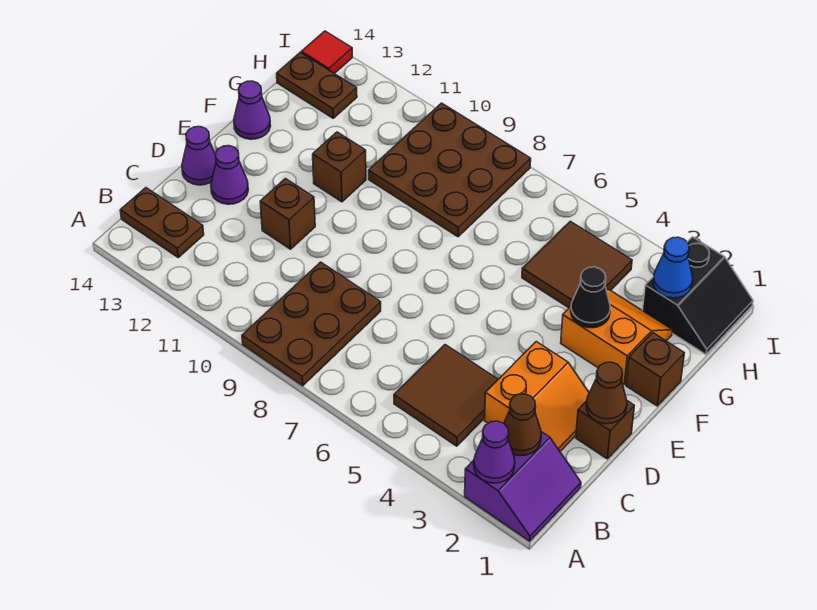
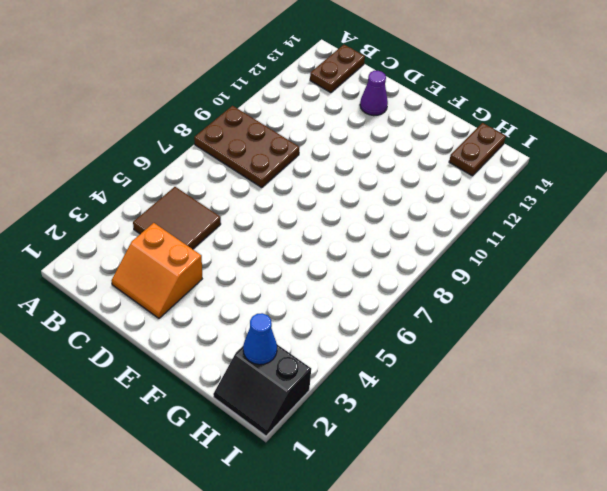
none -> purple slope A1:B2 level 1 top 2
none -> brown brick D1 level 1
none -> brown brick D11 level 1

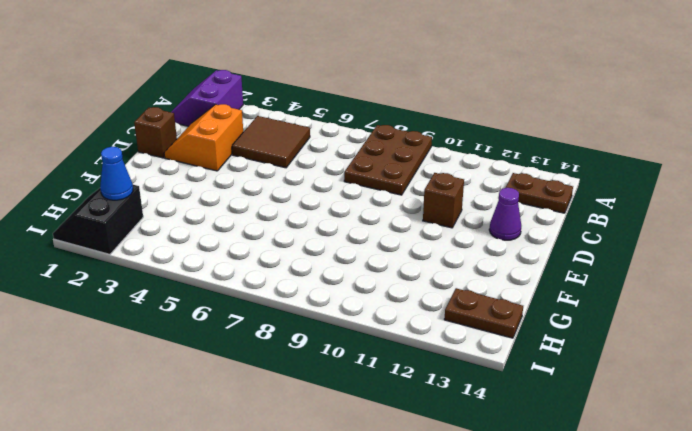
none -> purple cone D14 level 1
none -> brown brick F1 level 1
none -> orange slope F2:G3 level 1 top F

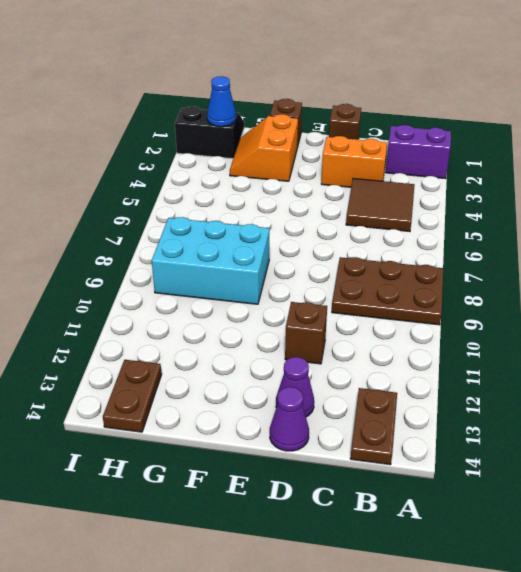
cyan brick F8:H9 level 1 -> brown plate G8:I10 level 1
none -> brown brick F11 level 1
none -> purple cone F14 level 1
none -> brown tile G4:H5 level 1

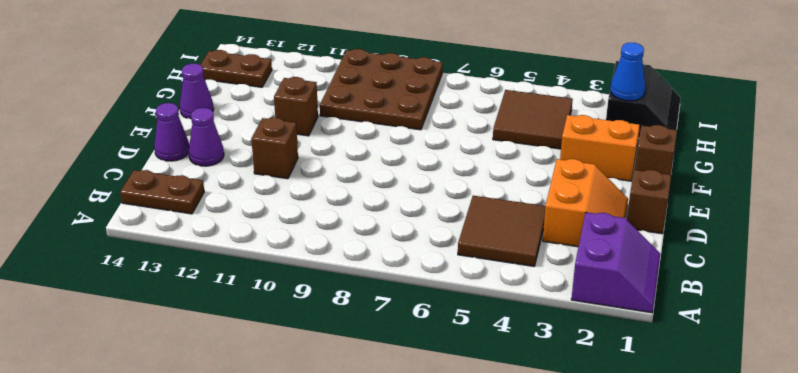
none -> brown plate A8:C9 level 1
none -> red tile I14 level 1
none -> purple cone A2 level 2

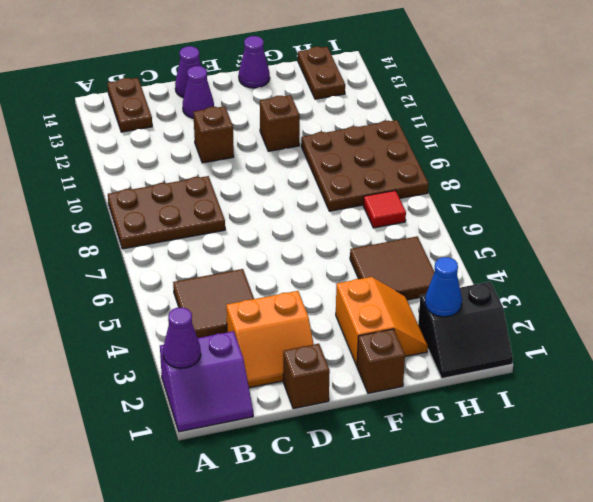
red tile H7 level 1 -> red tile I14 level 1
none -> brown cone B2 level 2
none -> brown cone D1 level 2
none -> black cone F3 level 2

